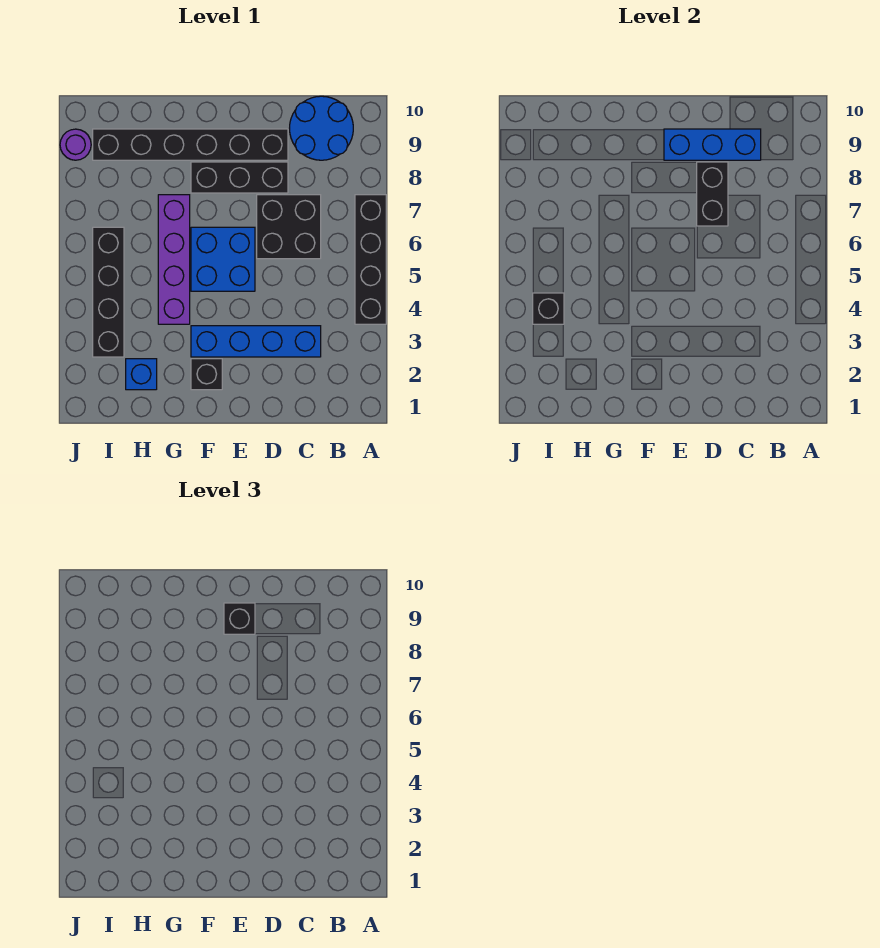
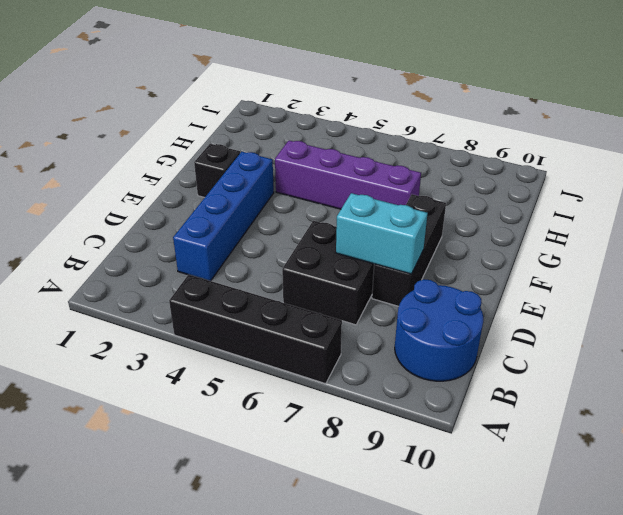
cyan brick D7:D8 level 2 -> black brick D7:D8 level 2
none -> black brick D9:I9 level 1
none -> blue brick E5:F6 level 1
none -> blue brick H2 level 1

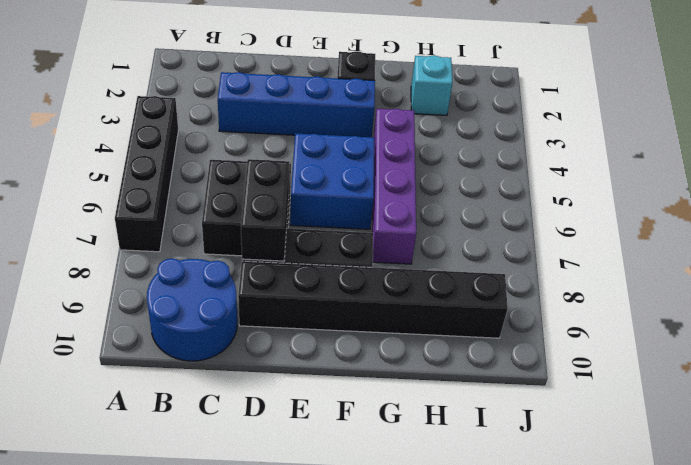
cyan brick H2 level 1 -> blue brick H2 level 1
none -> black brick I3:I6 level 1
none -> purple round brick J9 level 1
none -> blue brick C9:E9 level 2

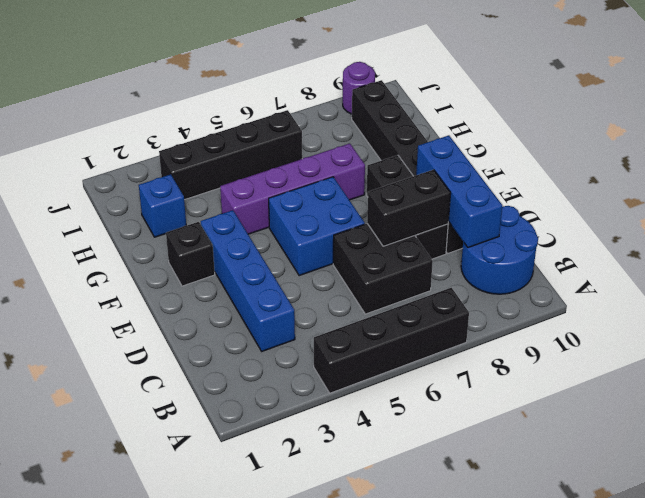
none -> black brick I4 level 2
none -> black brick E9 level 3

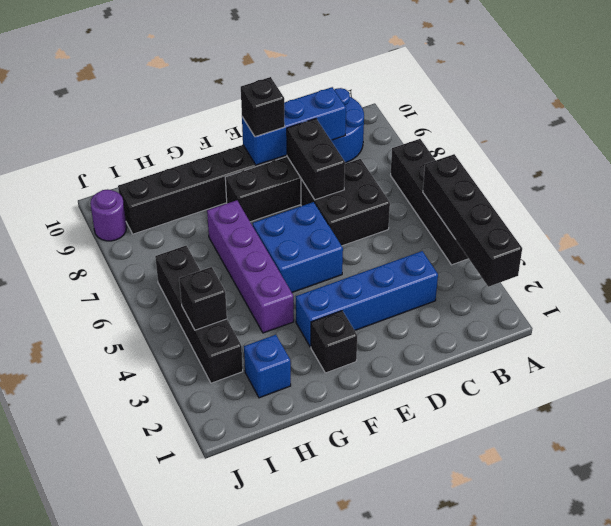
black brick A2:A5 level 2 -> none

